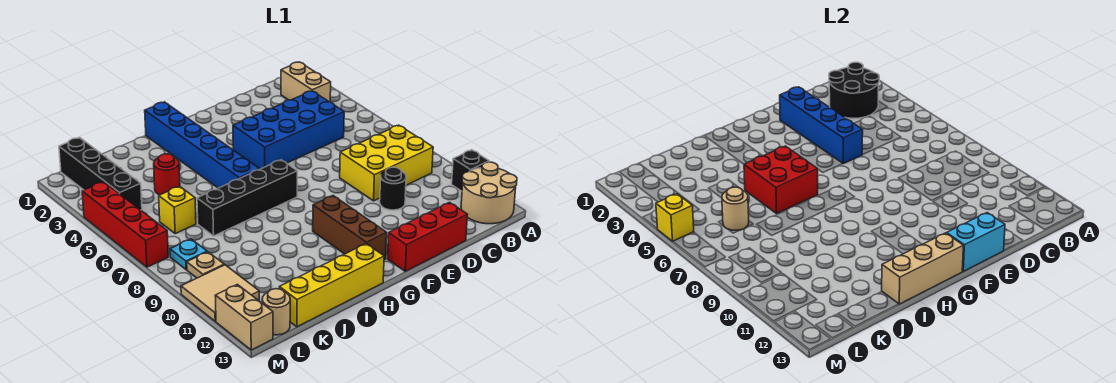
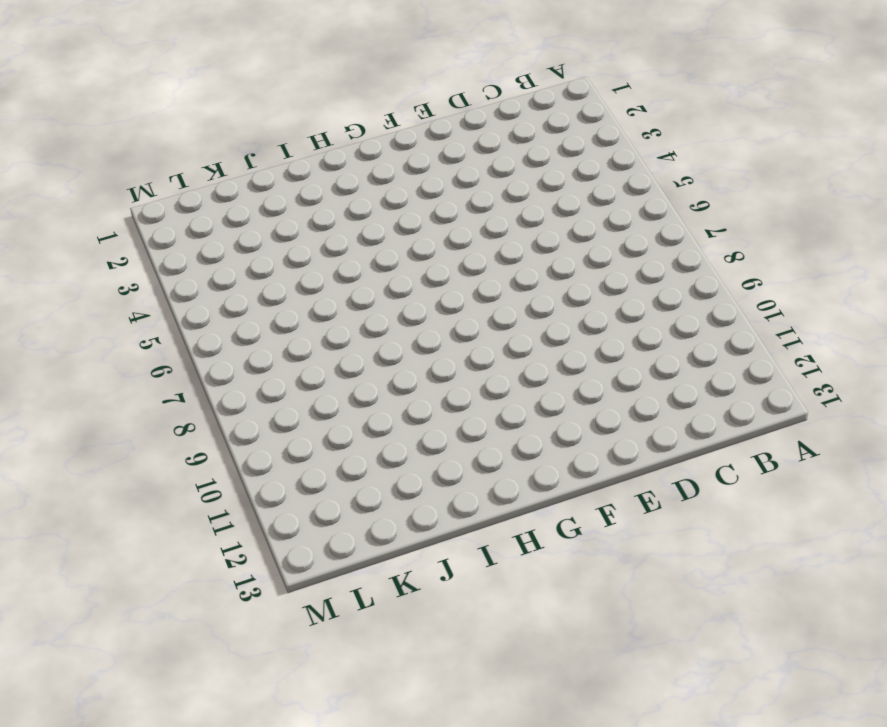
none -> black brick A11 level 1
none -> tan round brick A12:B13 level 1
none -> tan brick B2:B3 level 1

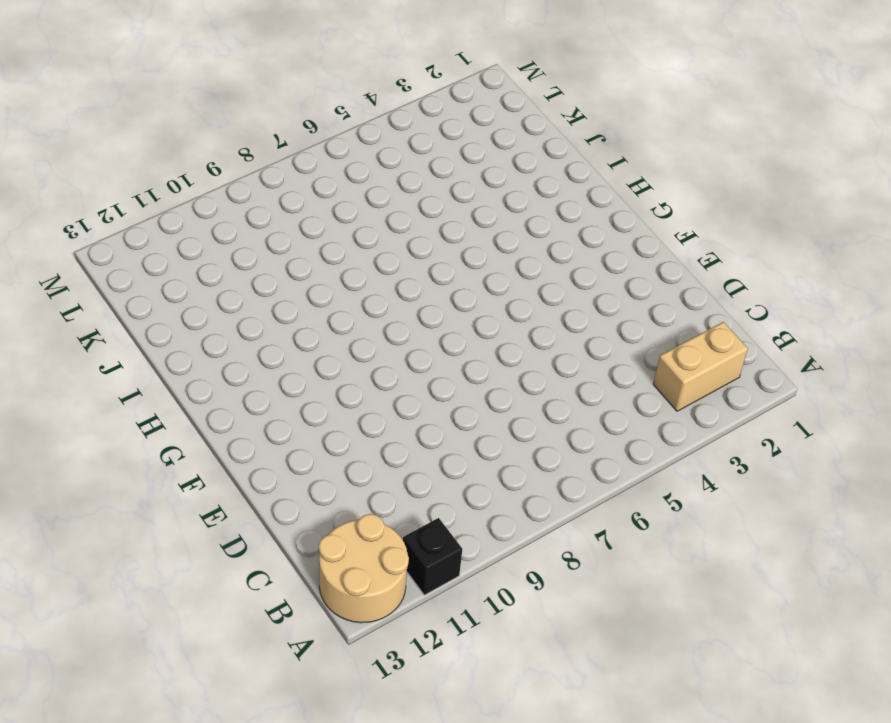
none -> yellow brick B8:D9 level 1
none -> blue brick C4:F5 level 1
none -> black round brick D10 level 1

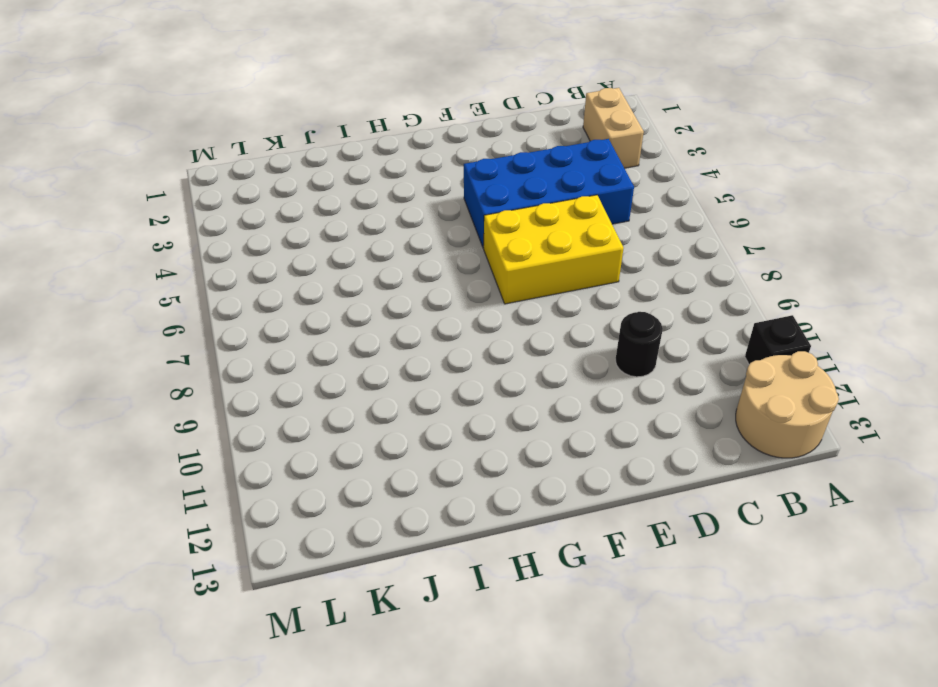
yellow brick D6:F7 level 1 -> yellow brick B8:D9 level 1
none -> red brick D13:F13 level 1
none -> black brick G7:J7 level 1
none -> brown brick G10:G12 level 1

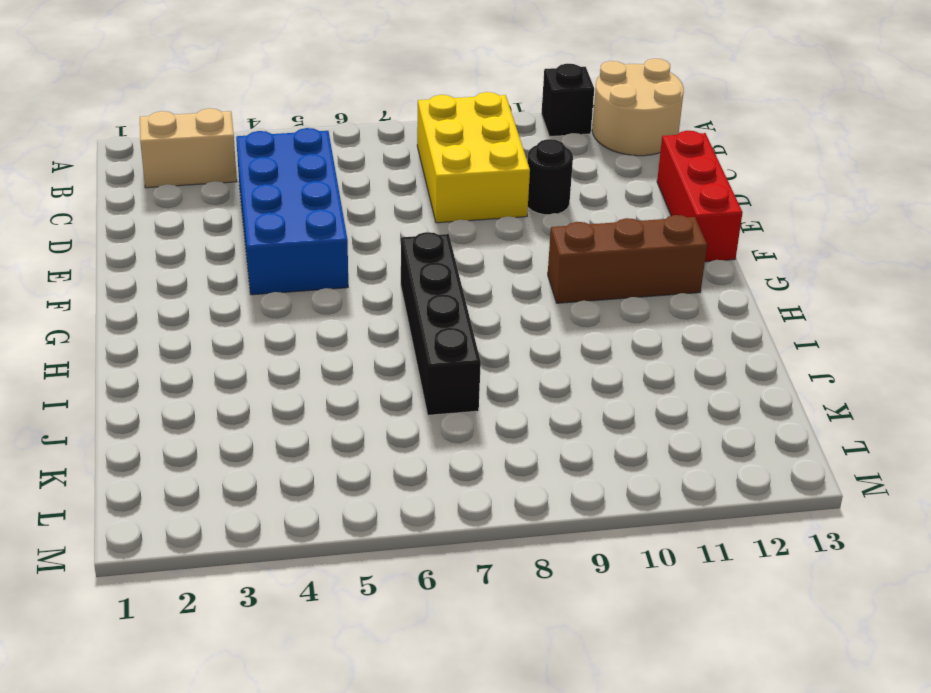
none -> blue brick H1:H6 level 1
none -> yellow brick H13:K13 level 1
none -> red round brick J4 level 1

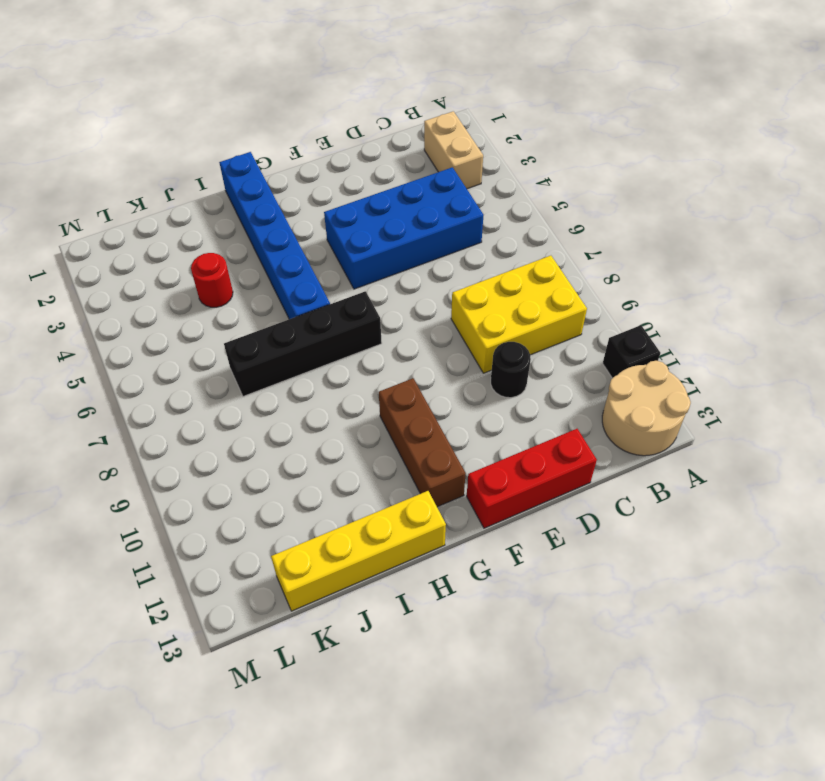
none -> yellow brick K6 level 1
none -> black brick L1:L4 level 1
none -> cyan plate L8 level 1

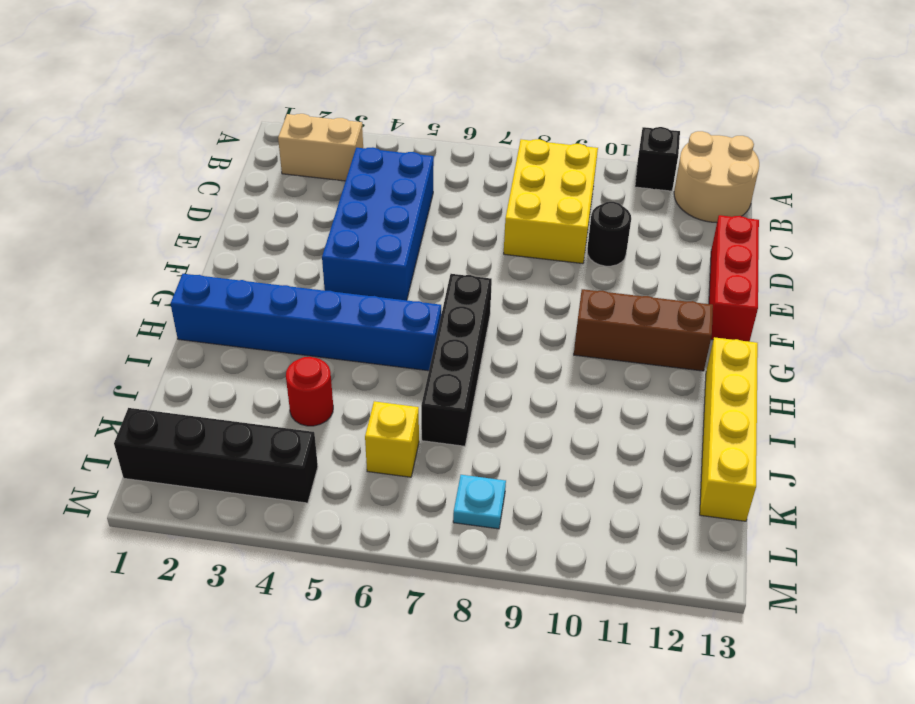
none -> tan plate L9 level 1
none -> tan tile L10:M11 level 1
none -> tan round brick L13 level 1

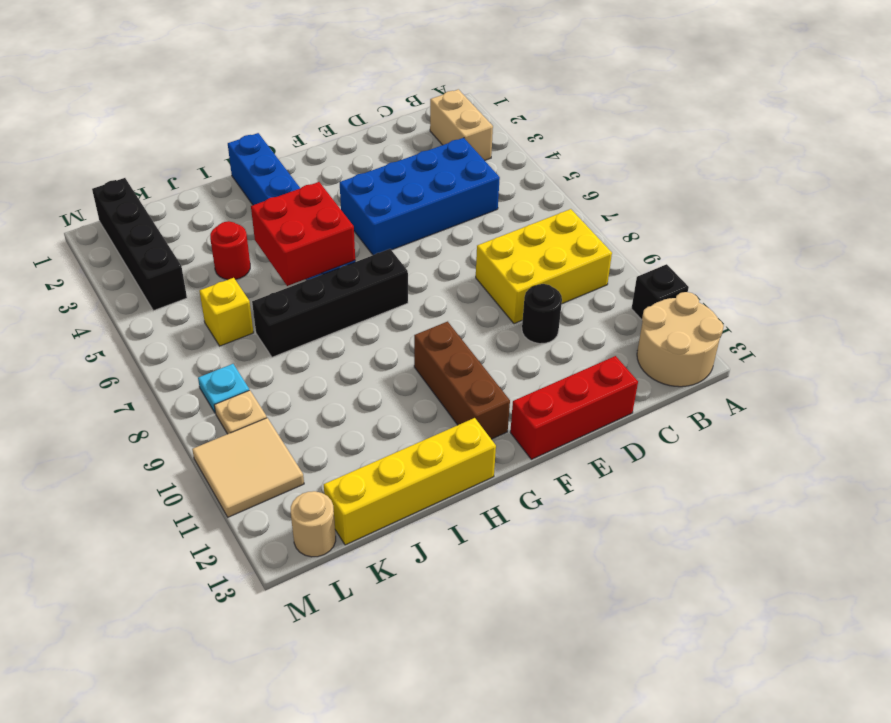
none -> red brick M4:M7 level 1
none -> tan brick M12:M13 level 1
none -> black round brick B2:C3 level 2

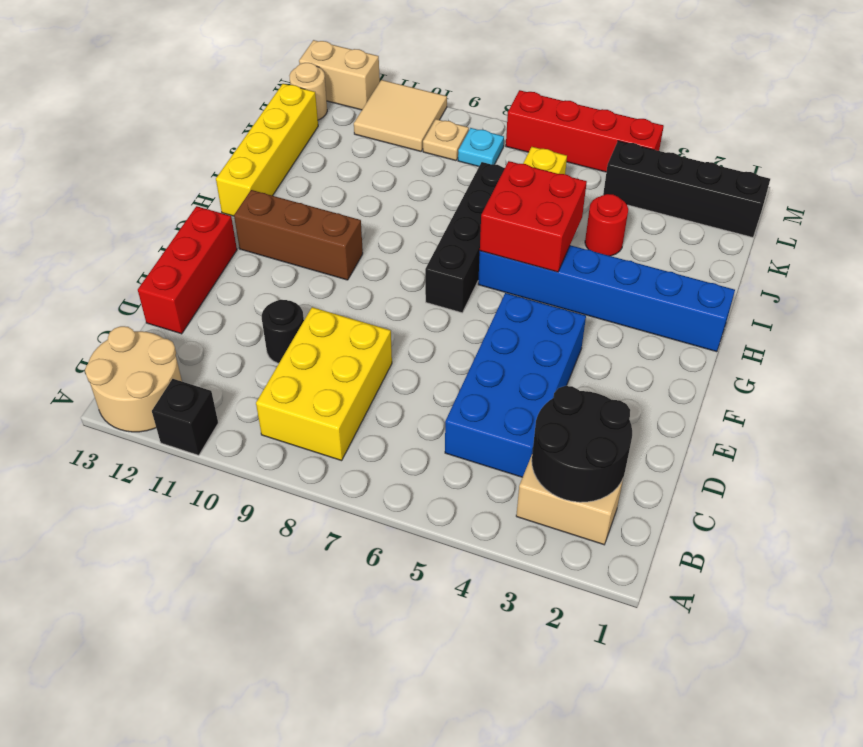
none -> blue brick E2:E5 level 2
none -> cyan brick E13:F13 level 2
none -> tan brick G13:I13 level 2

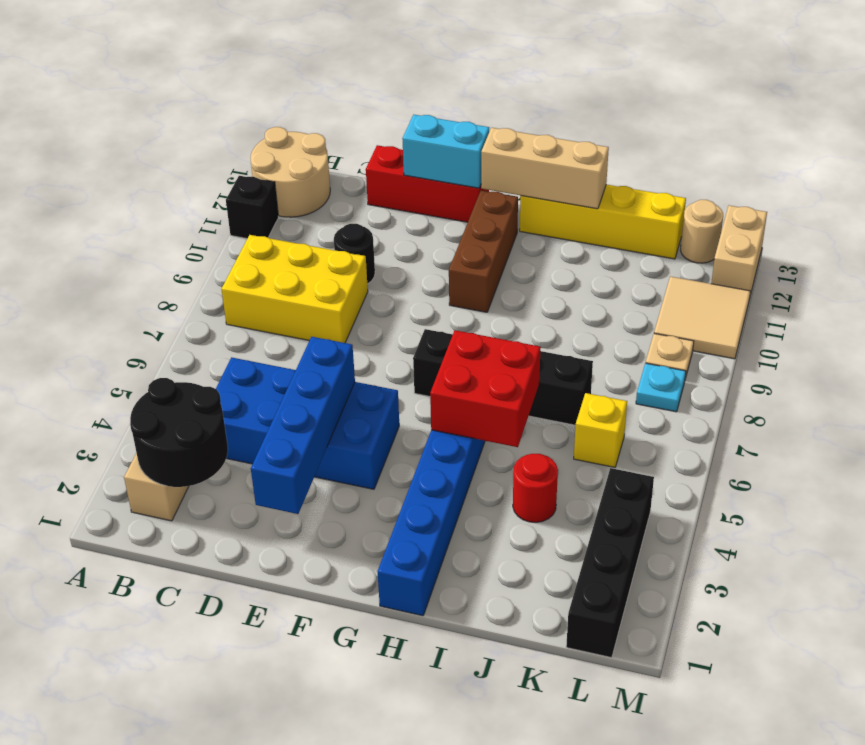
none -> red brick M4:M7 level 1
none -> tan round brick K6 level 2
none -> yellow brick M5 level 2

